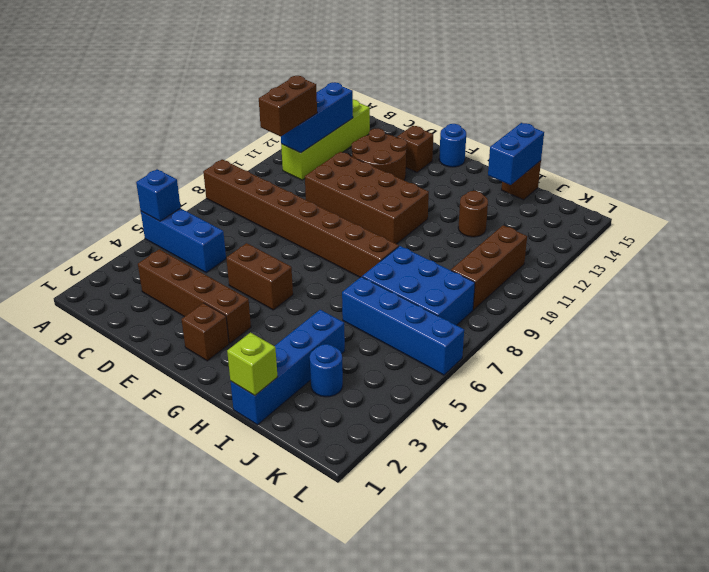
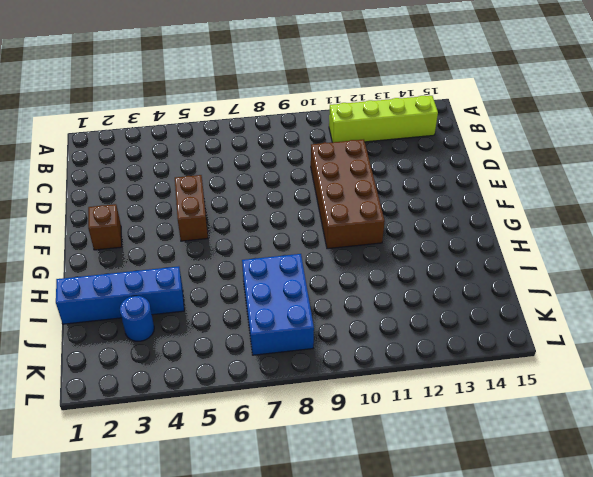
none -> blue brick A5:C5 level 1
none -> brown brick A8:H8 level 1
none -> brown brick C3:F3 level 1

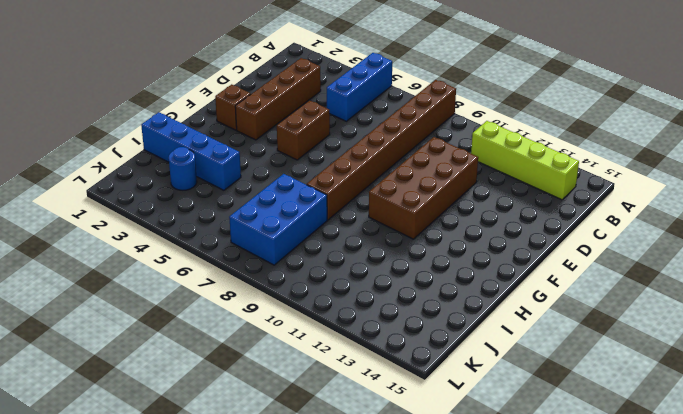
none -> brown round brick D12:E13 level 1
none -> brown brick E14 level 1
none -> blue round brick F15 level 1

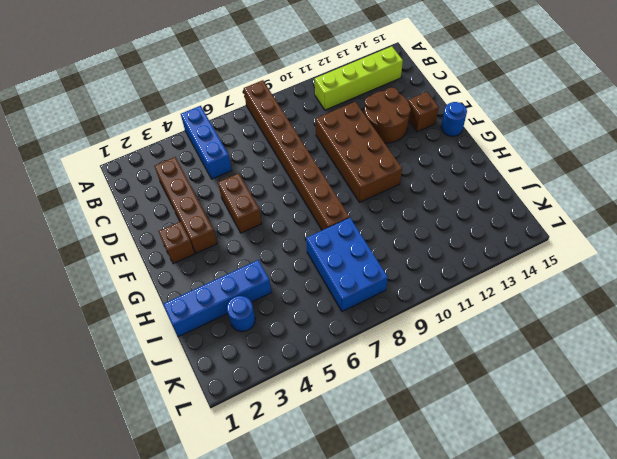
none -> blue brick I6:L6 level 1
none -> brown round brick I12 level 1
none -> brown brick I15 level 1

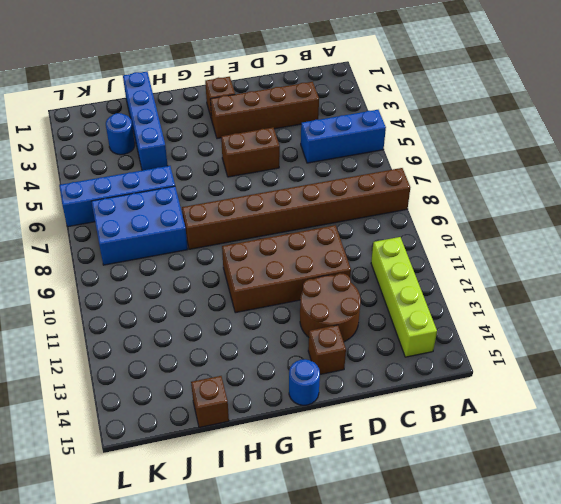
none -> brown round brick I12 level 1
none -> brown brick K9:K11 level 1
none -> blue brick A5 level 2

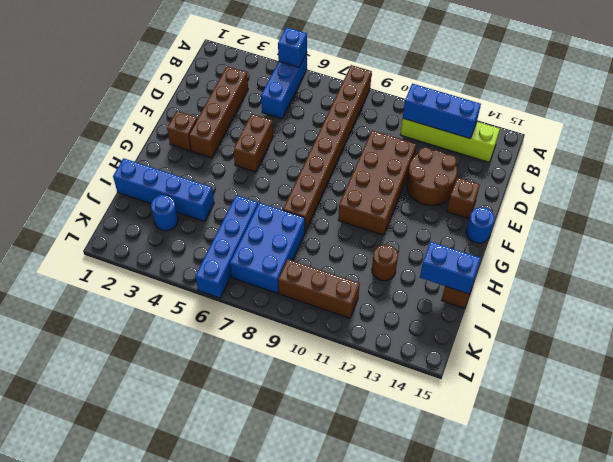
none -> lime brick I1 level 2
none -> brown brick B10:B11 level 3

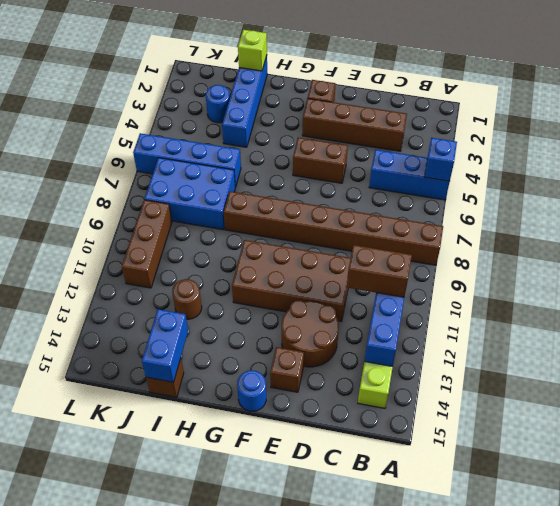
brown brick B11:C11 level 3 -> brown brick B10:B11 level 3

